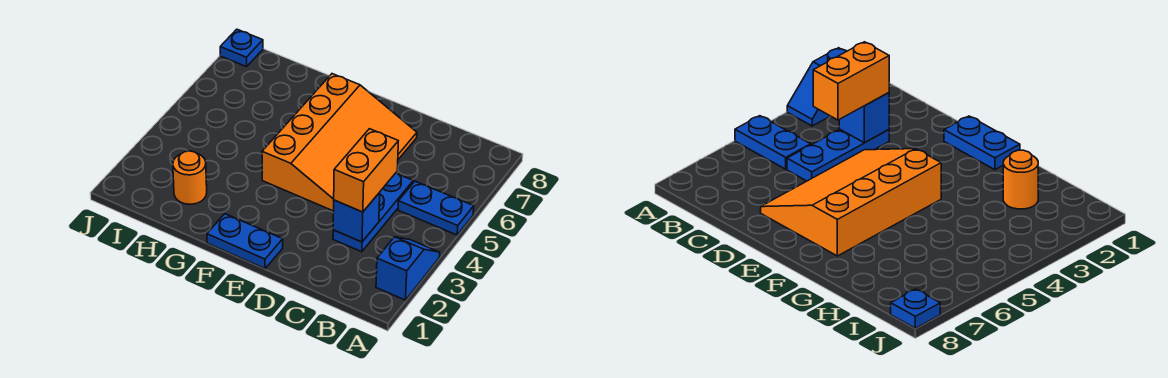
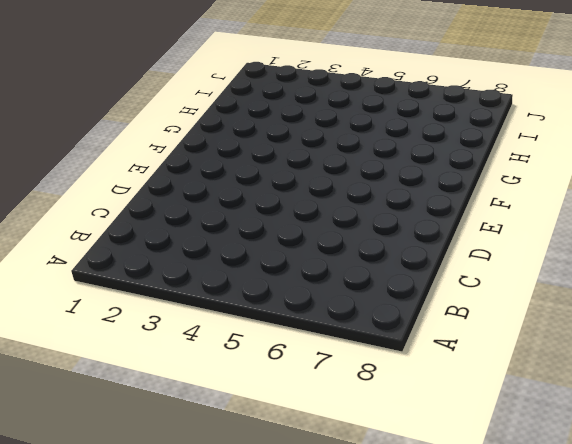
none -> blue slope A2:A3 level 1 top 2
none -> blue plate A5:B5 level 1

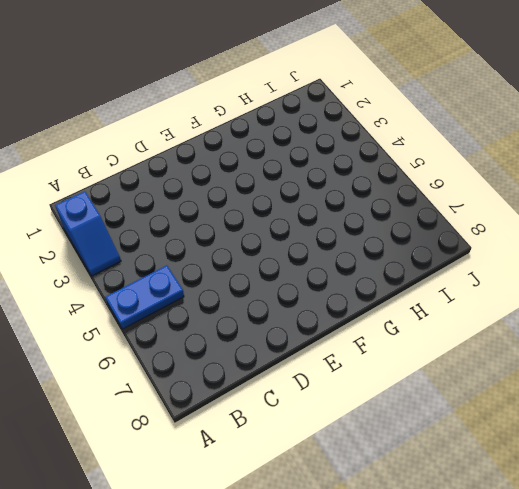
none -> blue plate C3:C5 level 1
none -> orange slope D4:F7 level 1 top F

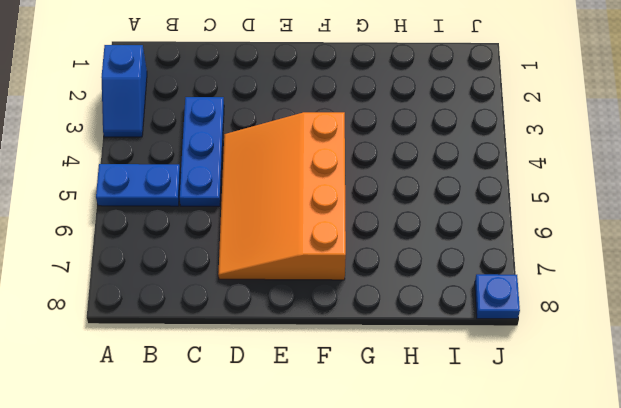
none -> blue plate E1:F1 level 1
none -> orange round brick H2 level 1

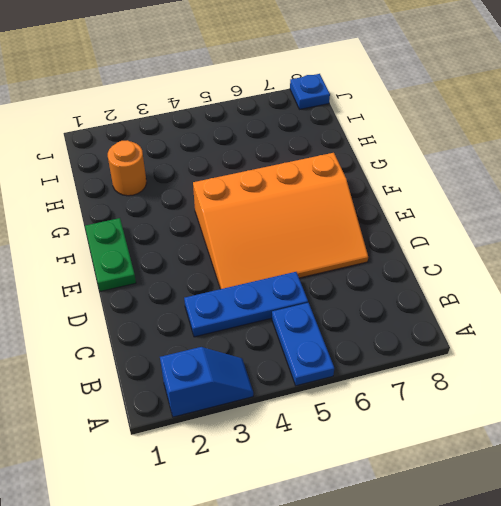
green plate E1:F1 level 1 -> blue plate E1:F1 level 1
none -> blue brick C3 level 2
none -> orange brick C3:C4 level 3

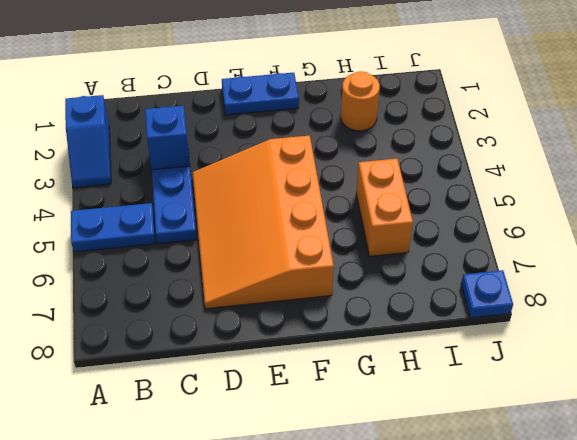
orange brick H5:H6 level 1 -> orange brick C3:C4 level 3

